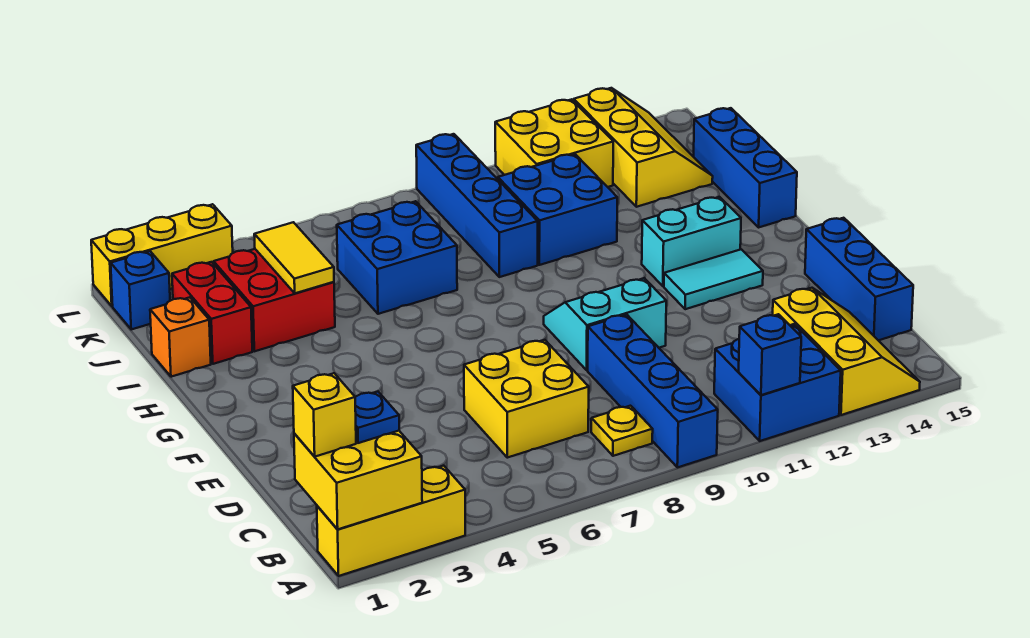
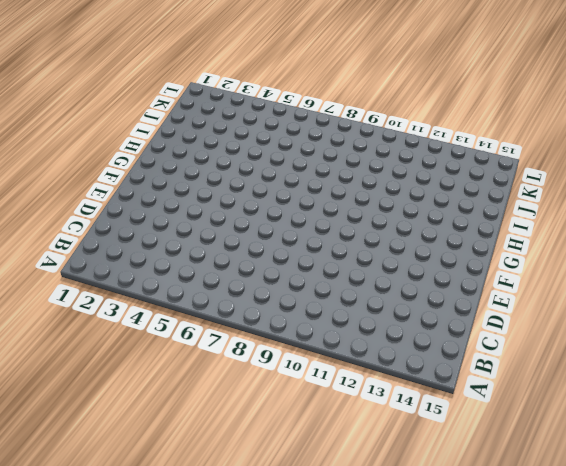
none -> yellow brick A1:A3 level 1
none -> blue brick A9:D9 level 1
none -> blue brick A11:B12 level 1

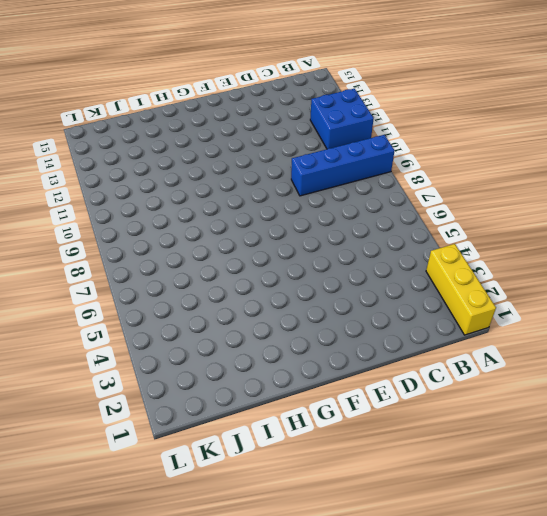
none -> yellow slope A13:C14 level 1 top 13
none -> yellow plate B8 level 1
none -> yellow brick C6:D7 level 1

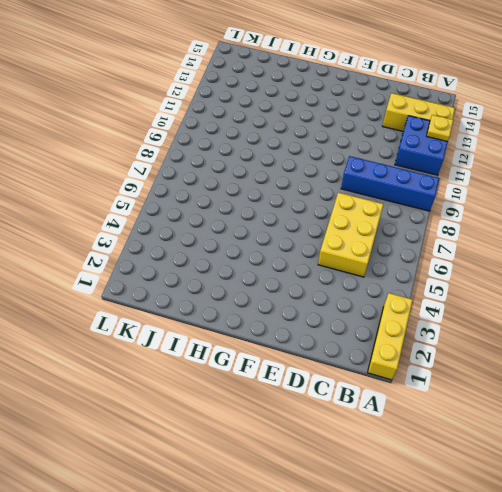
yellow plate A12 level 2 -> yellow plate B8 level 1
yellow brick C5:D7 level 1 -> yellow brick C6:D7 level 1
none -> blue brick C15:E15 level 1
none -> cyan slope E9:F10 level 1 top E
none -> cyan tile F12:F13 level 1

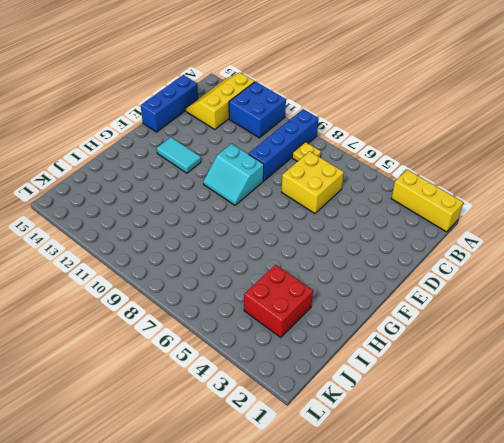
none -> cyan brick G12:G13 level 1
none -> blue brick H15:J15 level 1
none -> orange brick I1 level 1

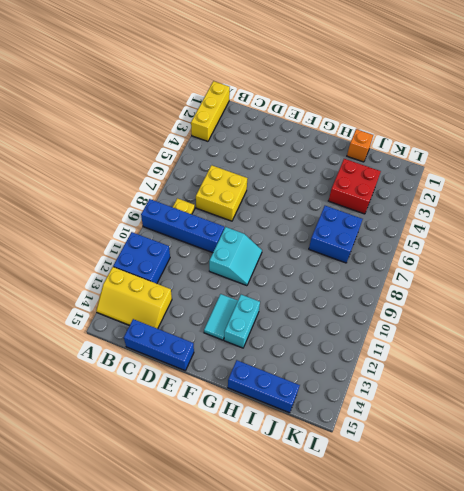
none -> red brick I2:J2 level 1
none -> blue brick I9:L9 level 1
none -> blue brick I10:J11 level 1

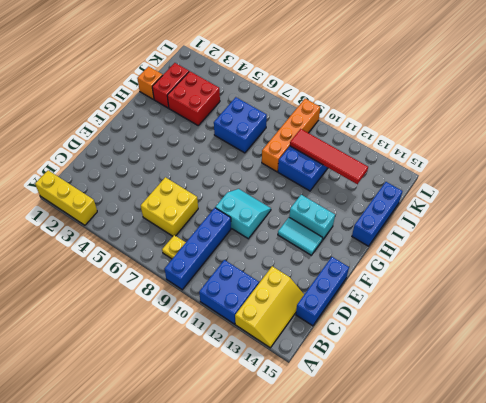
orange brick I9:L9 level 1 -> blue brick I9:L9 level 1
red tile J10:J13 level 2 -> none
none -> yellow slope J13:L14 level 1 top 13
none -> blue brick K1 level 1
none -> yellow brick K11:L12 level 1

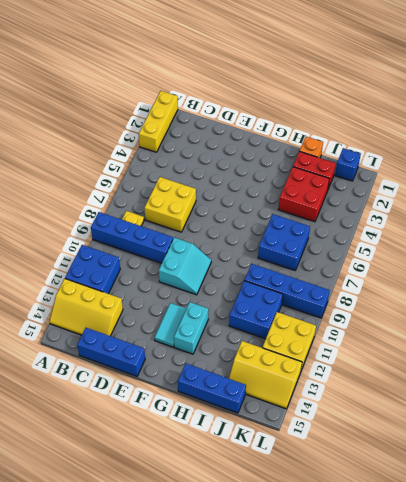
none -> yellow brick L1:L3 level 1
none -> yellow brick A1:B2 level 2
none -> blue brick A11 level 2

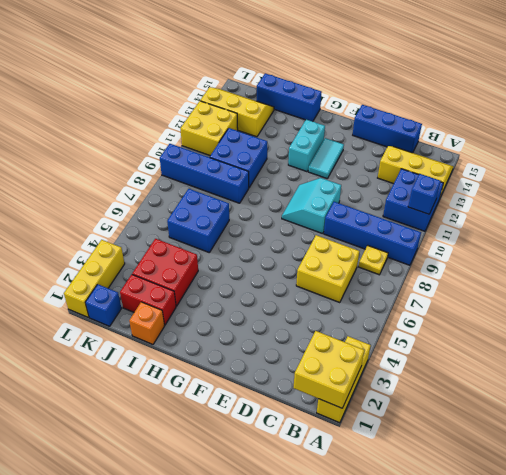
none -> yellow tile I4:J4 level 2
none -> yellow brick B1 level 3
none -> blue plate B2 level 3

